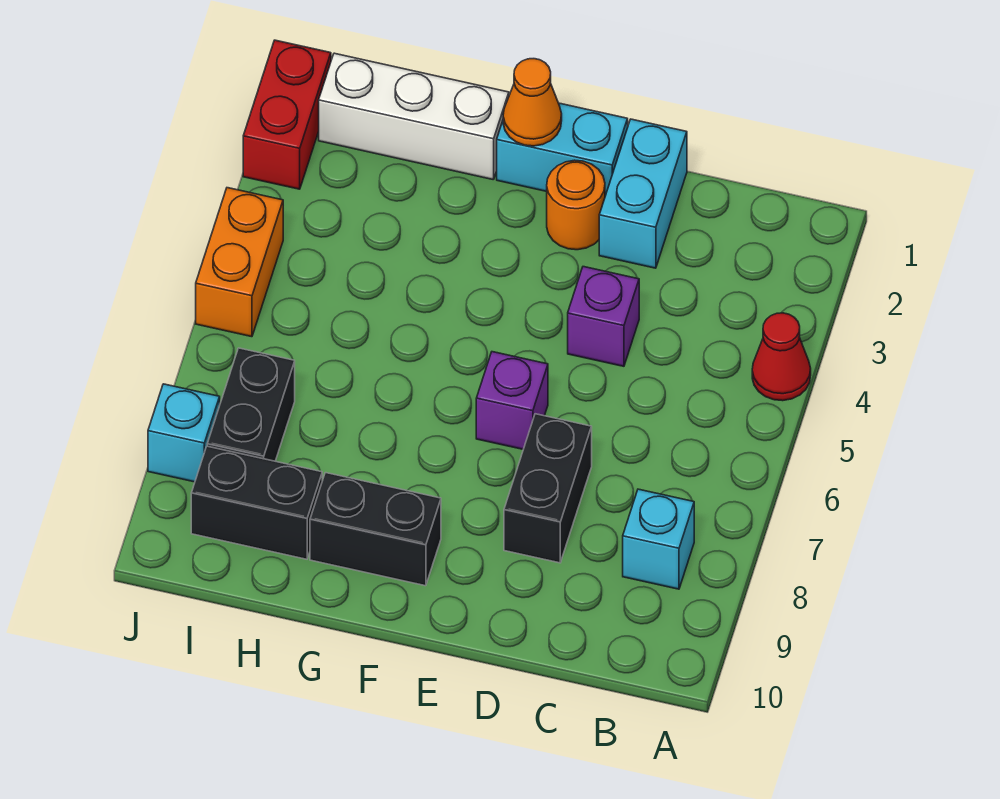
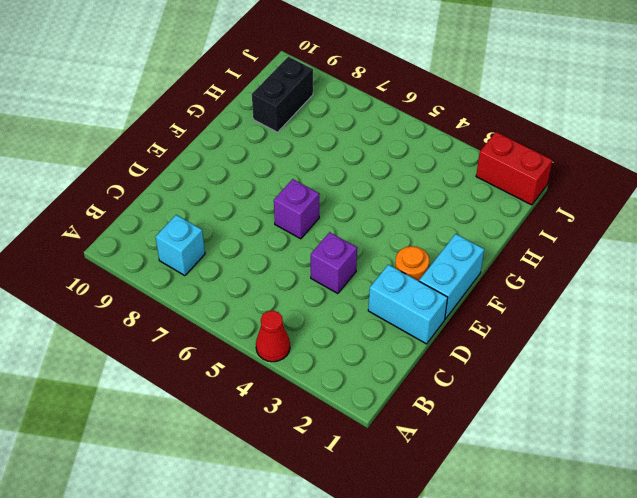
none -> black brick D7:D8 level 1
none -> black brick F9:G9 level 1
none -> white brick G1:I1 level 1

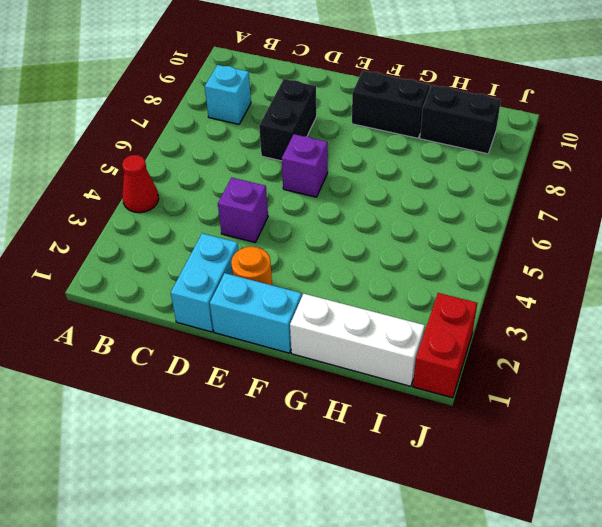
none -> black brick I7:I8 level 1
none -> orange brick J4:J5 level 1
none -> cyan brick J8 level 1

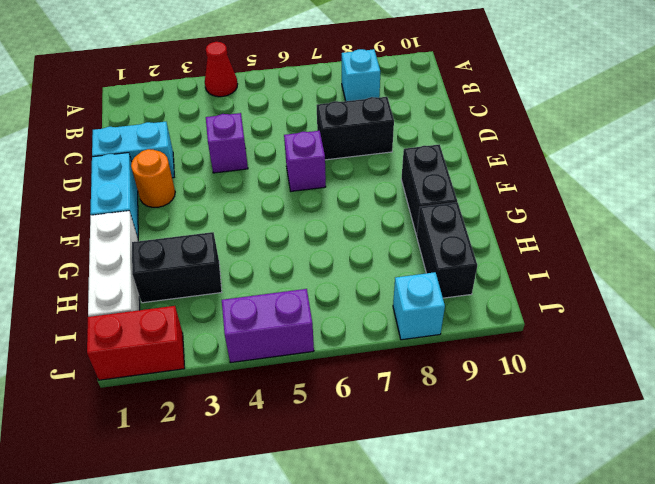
black brick H2:H3 level 1 -> black brick I7:I8 level 1
purple brick J4:J5 level 1 -> orange brick J4:J5 level 1
none -> orange cone F1 level 2

